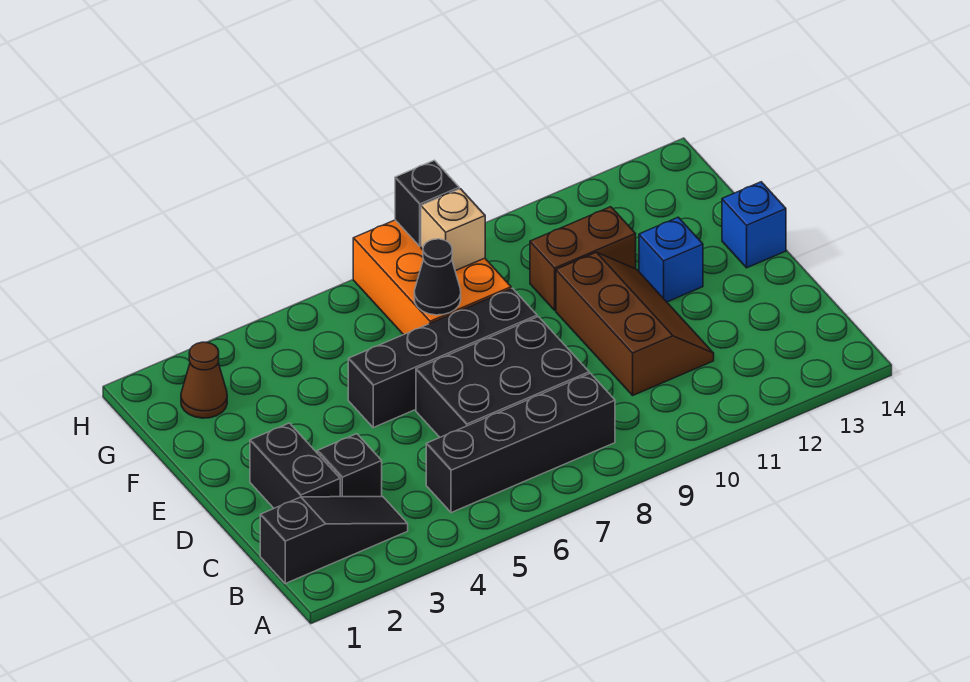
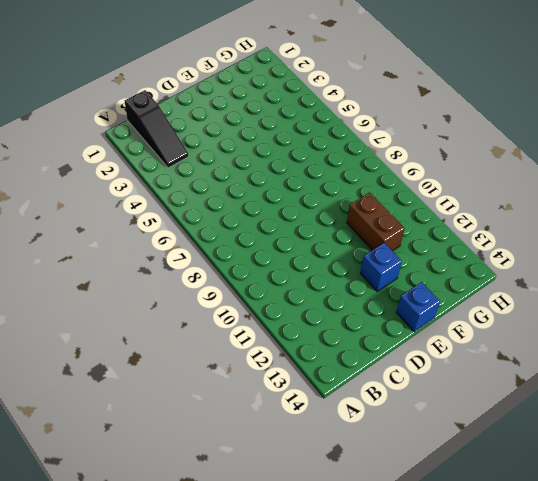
none -> black brick B5:B8 level 1
none -> black brick C2:D2 level 1
none -> black brick C3 level 1

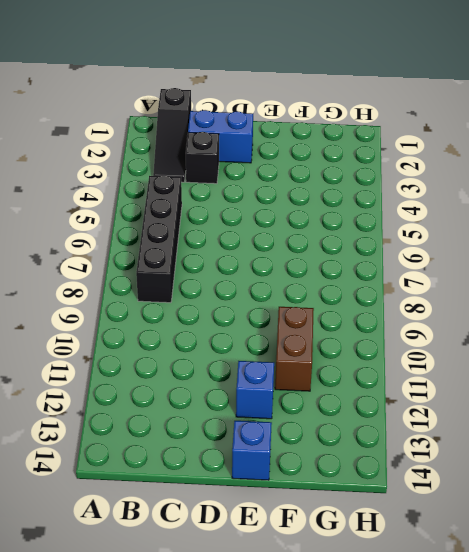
blue brick C2:D2 level 1 -> black brick C2:D2 level 1
none -> black brick C6:D8 level 1
none -> brown slope C10:E11 level 1 top 10
none -> black brick E5:E8 level 1

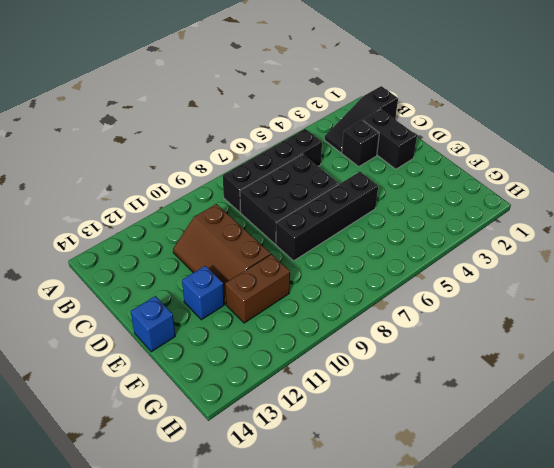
none -> orange brick F7:H8 level 1
none -> brown cone G2 level 1
none -> black cone F7 level 2

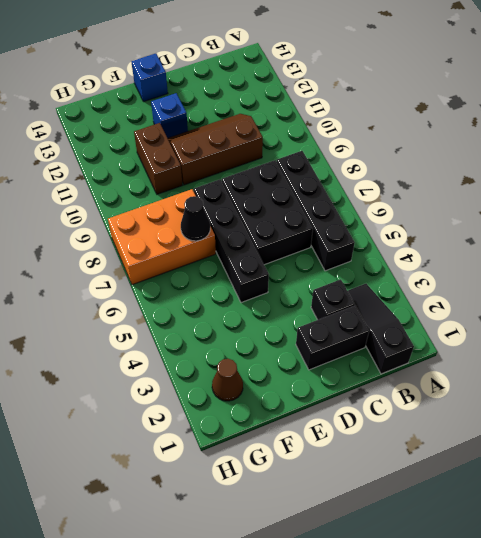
none -> tan brick G8 level 2
none -> black brick H8 level 2

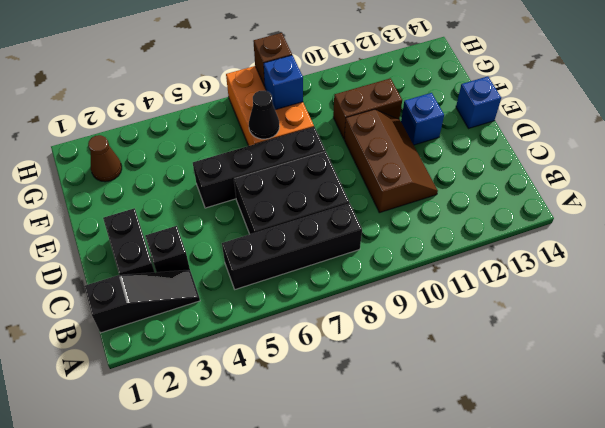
blue brick G8 level 2 -> tan brick G8 level 2
brown brick H8 level 2 -> black brick H8 level 2

